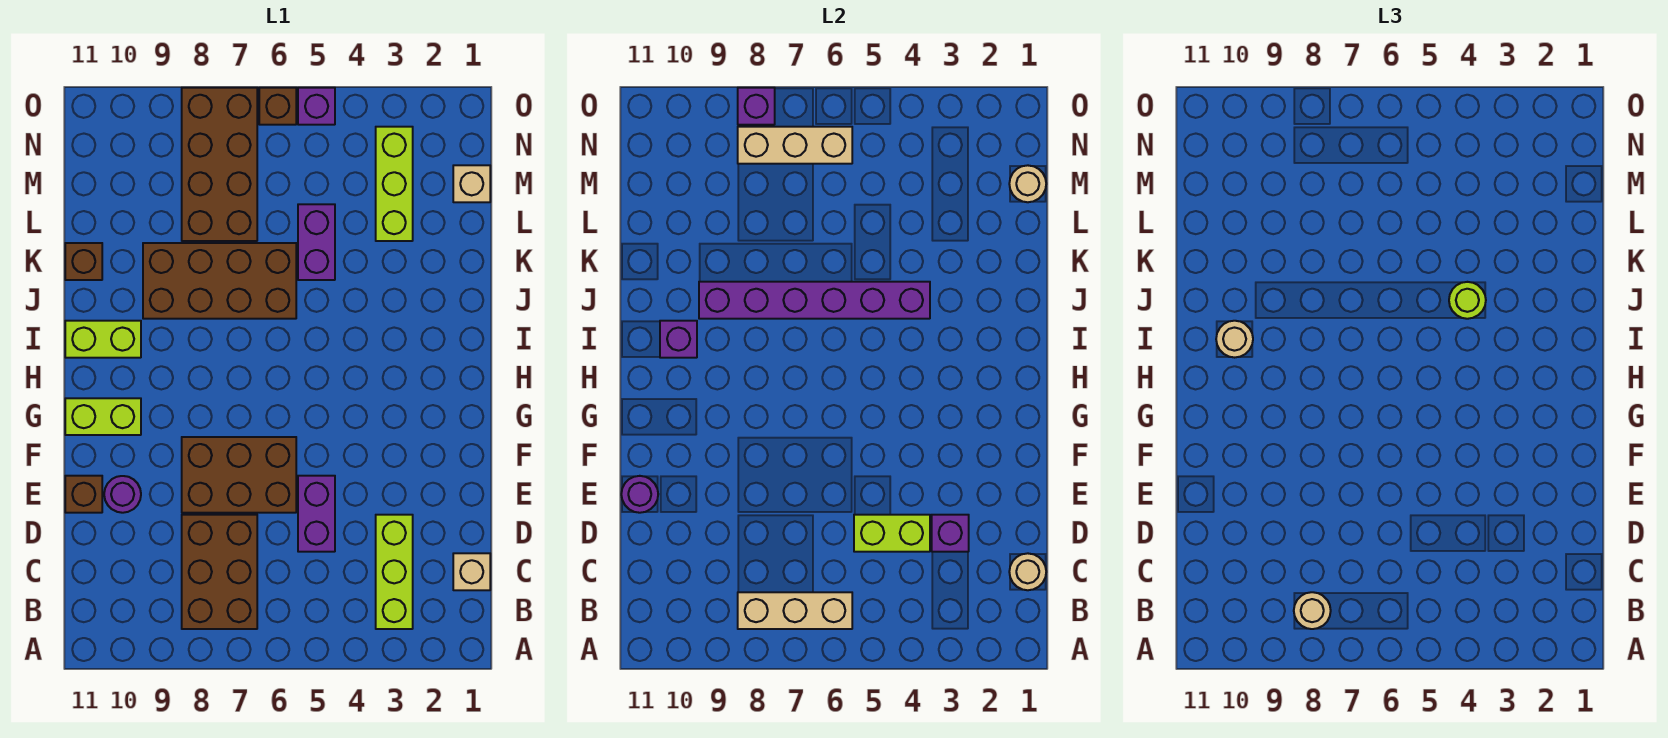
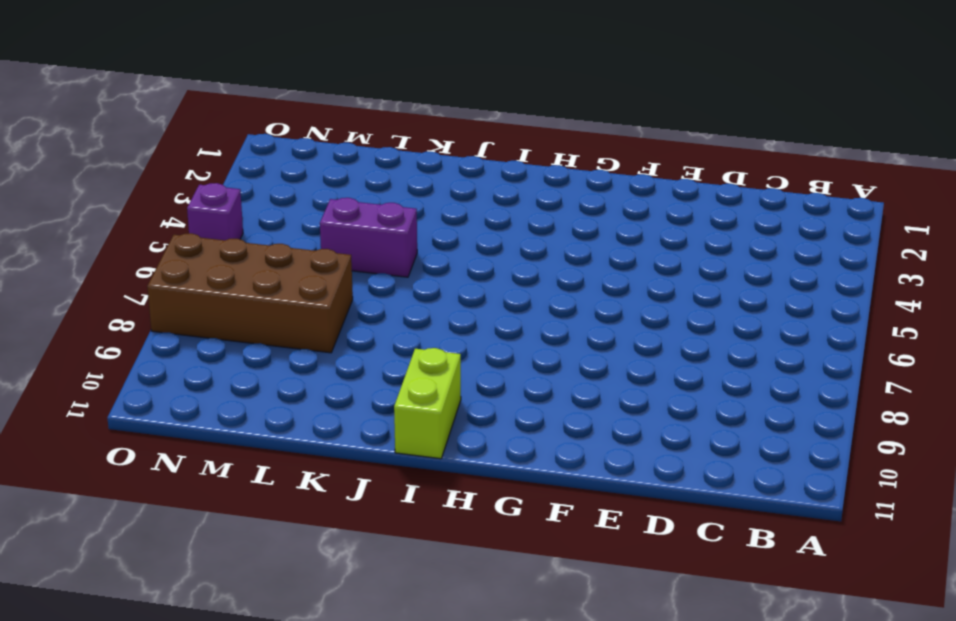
none -> lime brick B3:D3 level 1
none -> brown brick B7:D8 level 1
none -> tan brick C1 level 1
none -> purple brick D5:E5 level 1

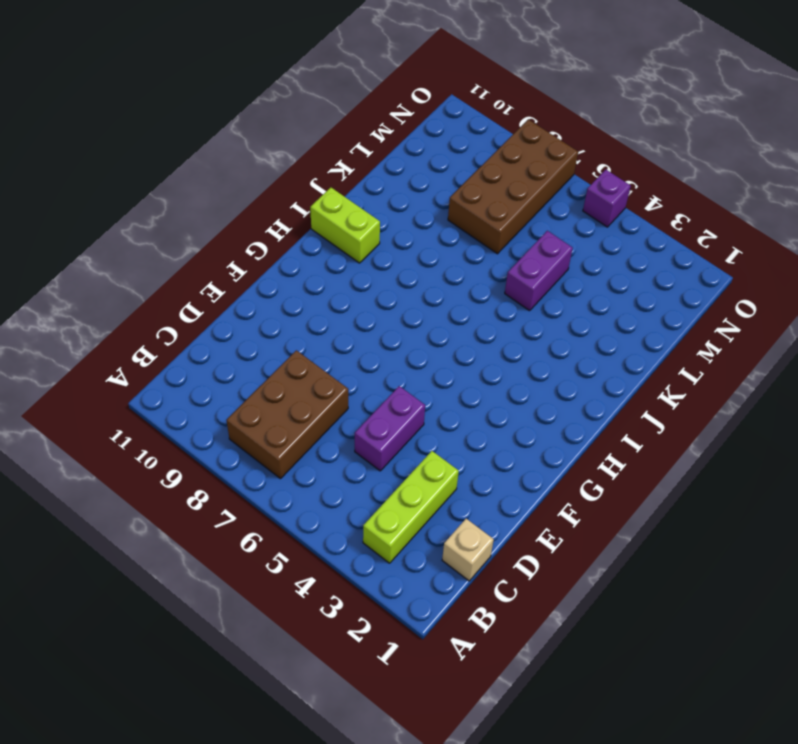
none -> brown brick E6:F8 level 1
none -> purple round brick E10 level 1
none -> brown brick E11 level 1
none -> lime brick G10:G11 level 1

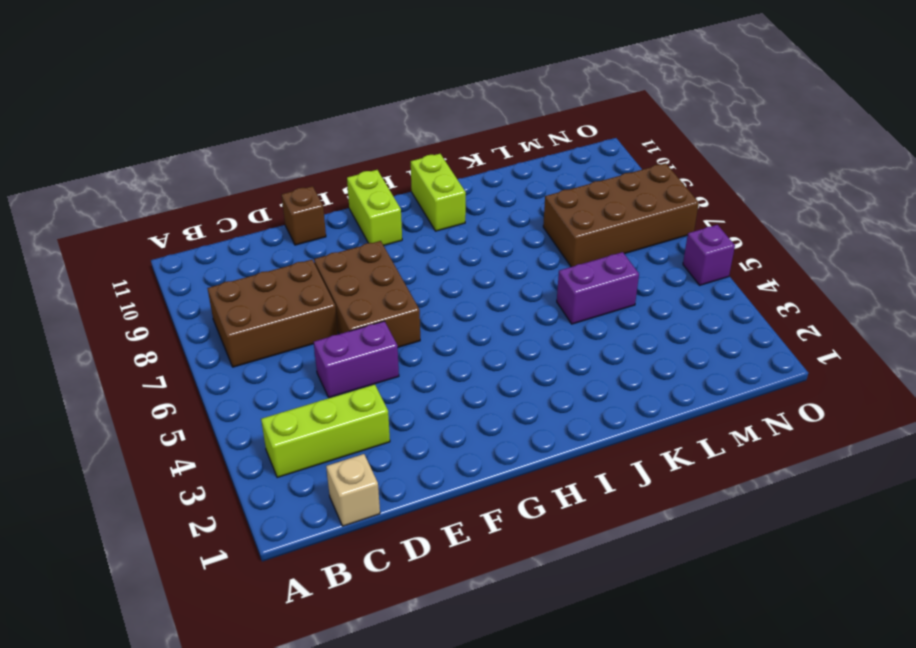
none -> purple round brick E10 level 1
none -> brown brick J6:K9 level 1
none -> brown brick K11 level 1
none -> lime brick L3:N3 level 1

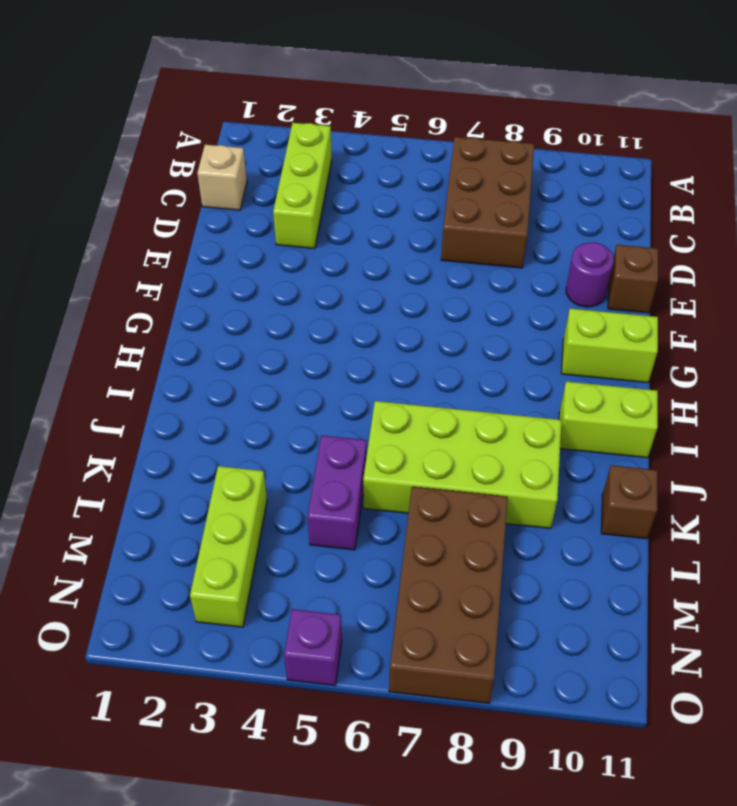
lime brick J6:K9 level 1 -> brown brick J6:K9 level 1
none -> purple brick D5:E5 level 1
none -> brown brick E6:F8 level 1
none -> tan brick M1 level 1
none -> brown brick O6 level 1

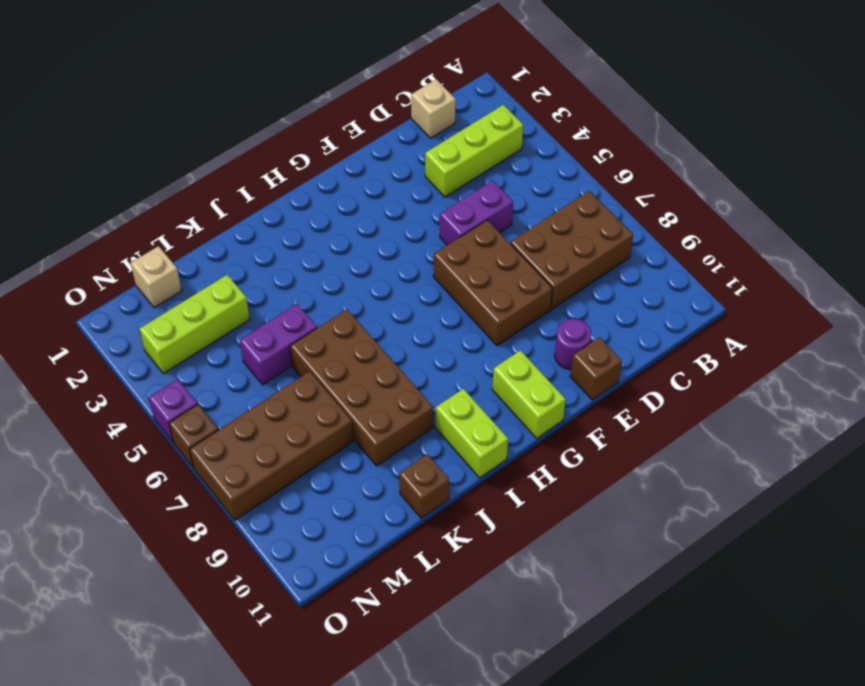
none -> tan brick B6:B8 level 2
none -> tan round brick C1 level 2
none -> purple brick D3 level 2
none -> lime brick D4:D5 level 2

